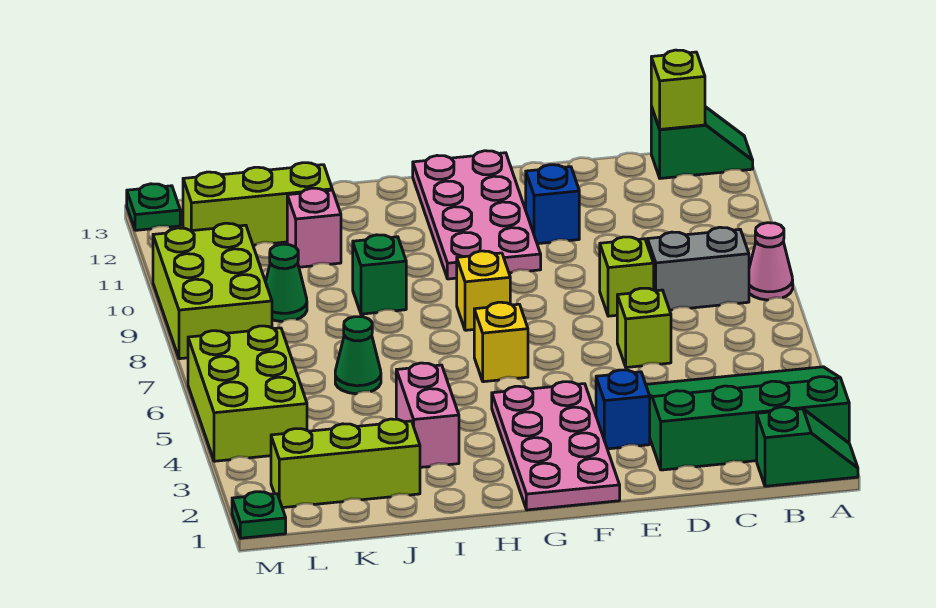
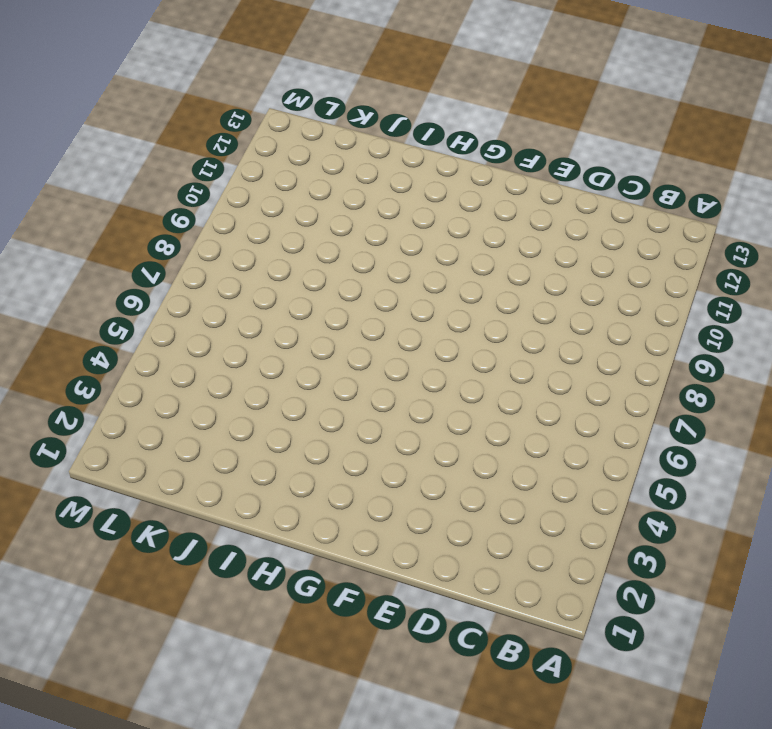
none -> green slope A1:B1 level 1 top B
none -> green slope A2:D4 level 1 top 2
none -> pink cone A8 level 1

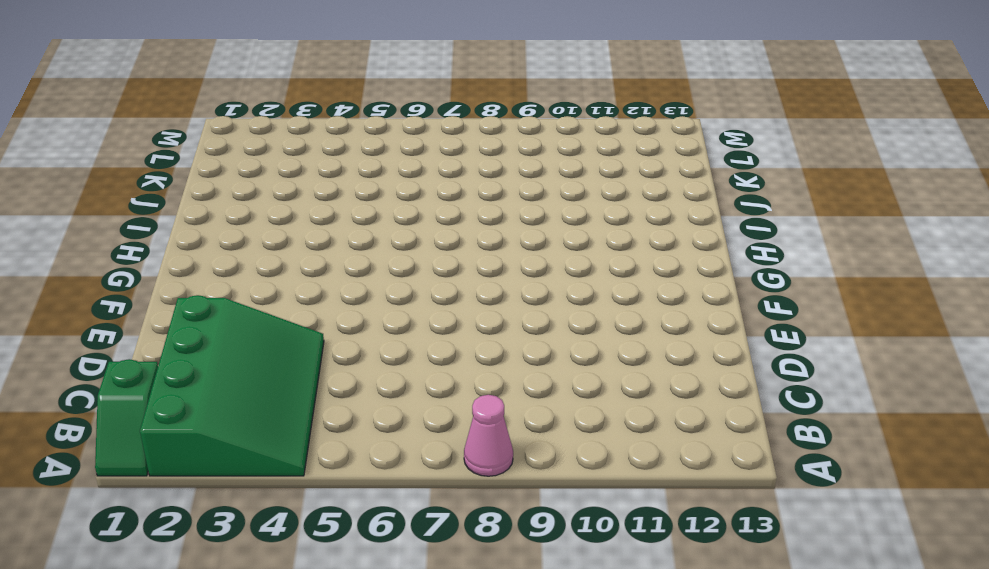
none -> green slope A13:B13 level 1 top B
none -> grey brick B8:C8 level 1
none -> lime brick D6 level 1

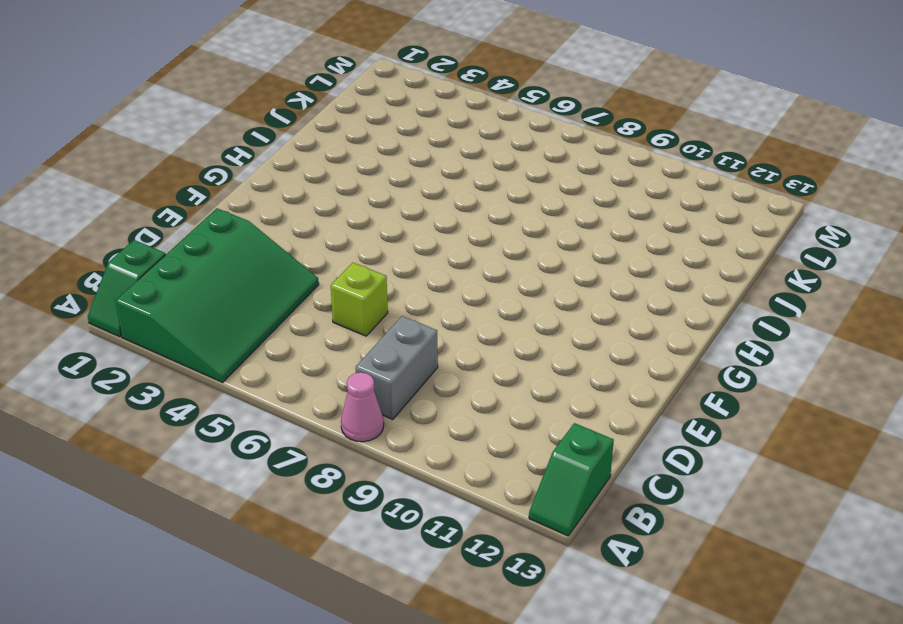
none -> lime brick D8 level 1
none -> blue brick E3 level 1
none -> blue brick E11 level 1

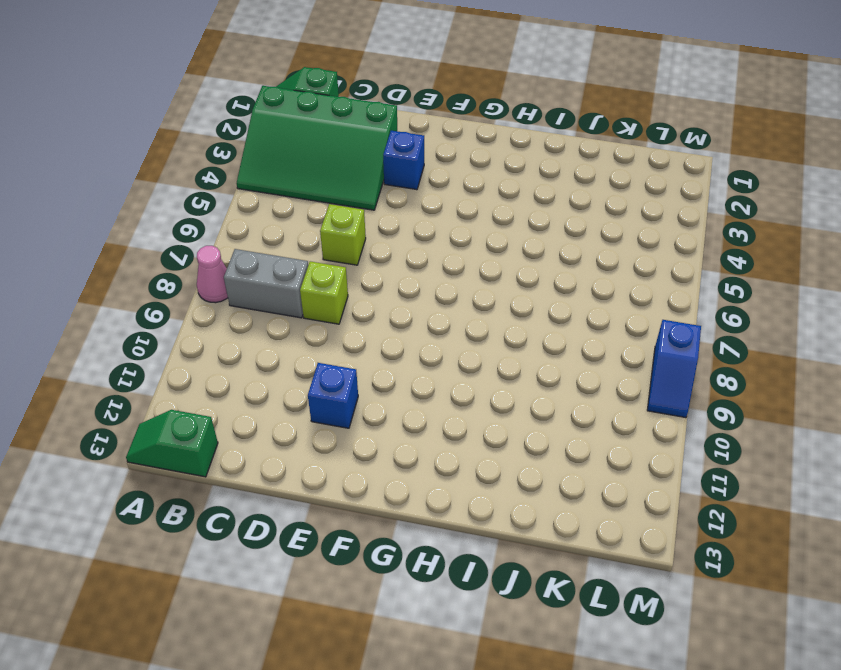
blue slope M8:M9 level 1 top 8 -> lime brick L8:M10 level 1
none -> pink plate F1:G4 level 1
none -> pink plate F10:G13 level 1
none -> yellow brick G6 level 1

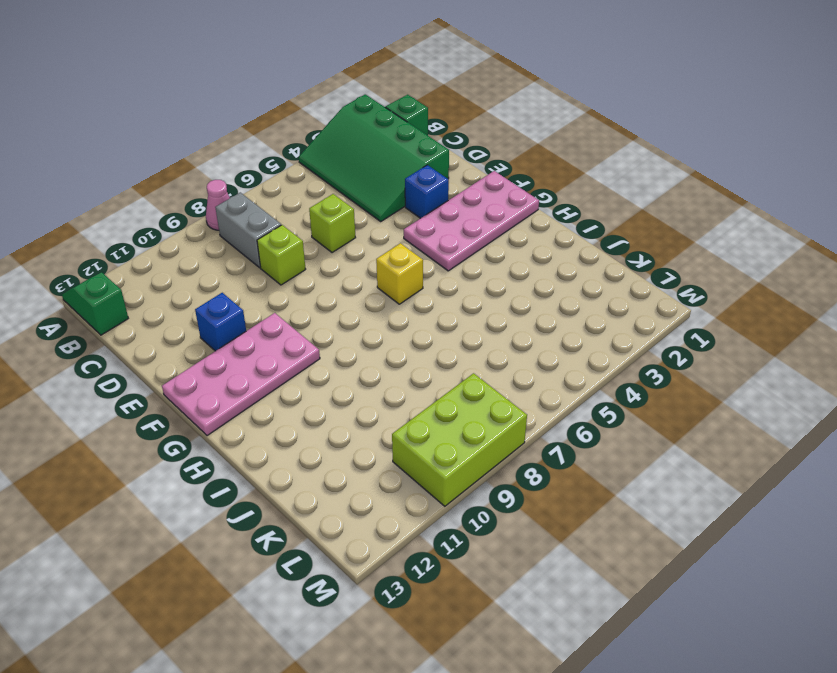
none -> yellow brick G8 level 1
none -> pink brick I3:I4 level 1
none -> green brick I9 level 1

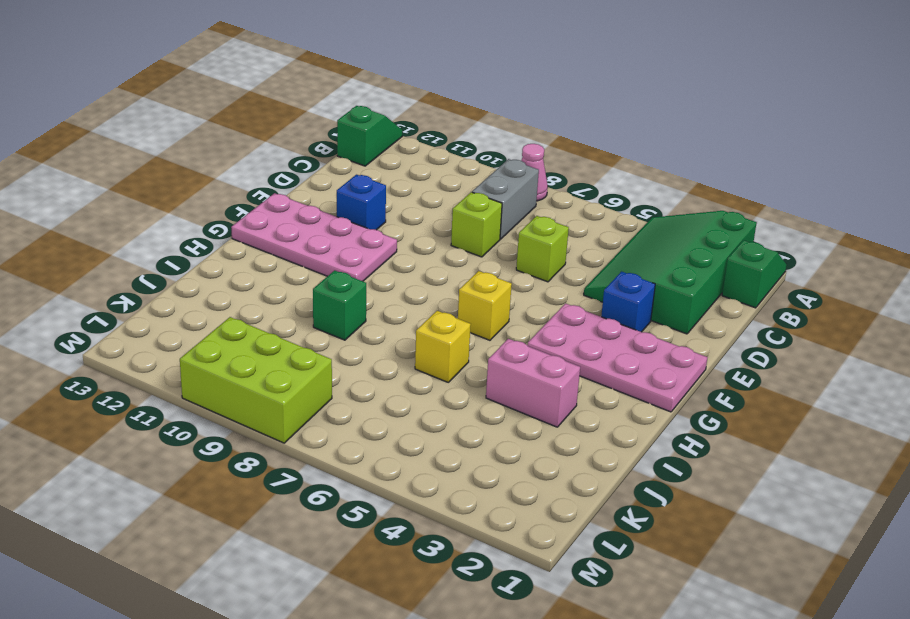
yellow brick I6 level 1 -> yellow brick G8 level 1
none -> lime brick J2:L2 level 1
none -> green cone J6 level 1
none -> pink brick J11 level 1

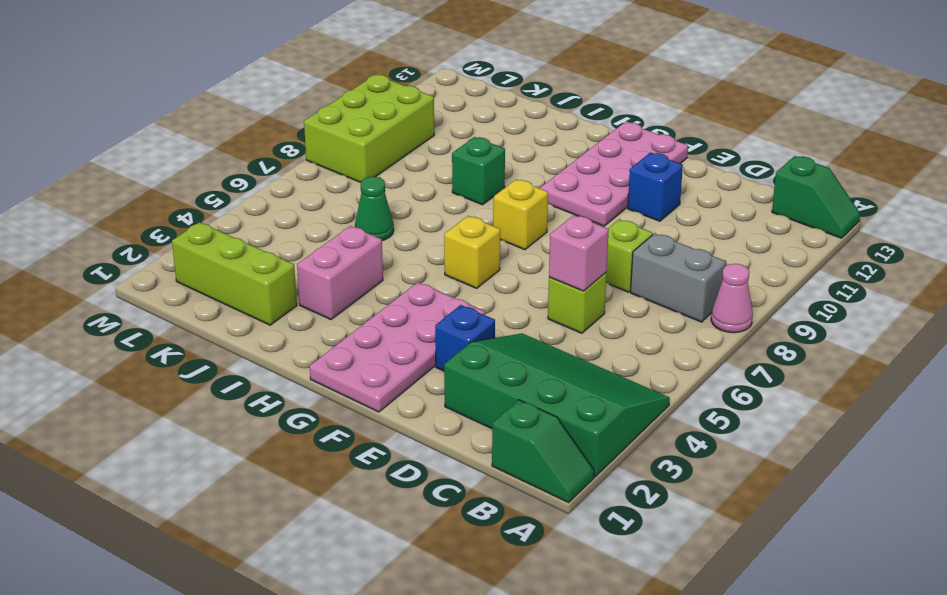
pink brick D6 level 2 -> pink brick J11 level 1
none -> lime brick J12:L12 level 1
none -> green cone K9 level 1
none -> lime brick L4:M6 level 1

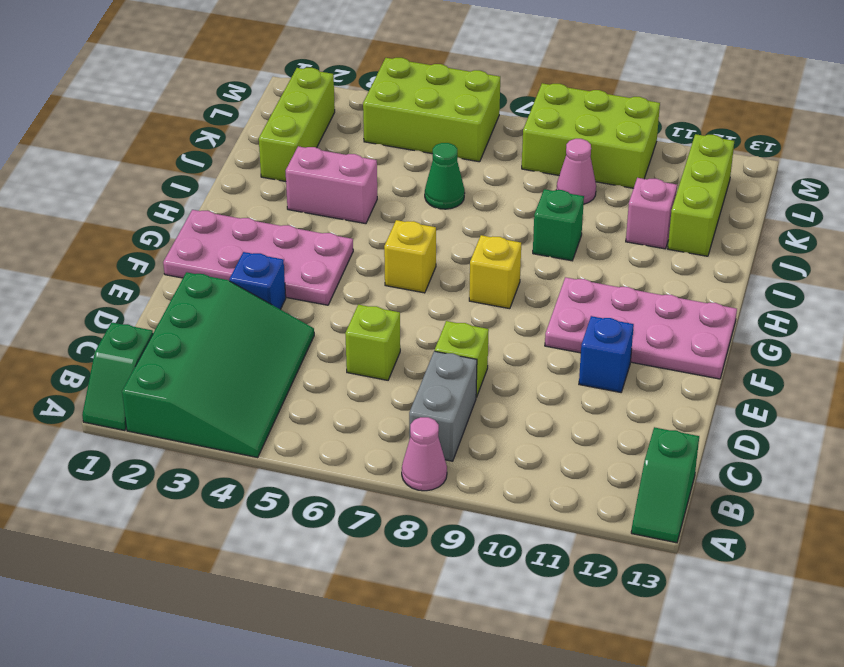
pink cone K9 level 1 -> green cone K9 level 1
none -> green plate M1 level 1
none -> green plate M13 level 1
none -> lime brick B13 level 2

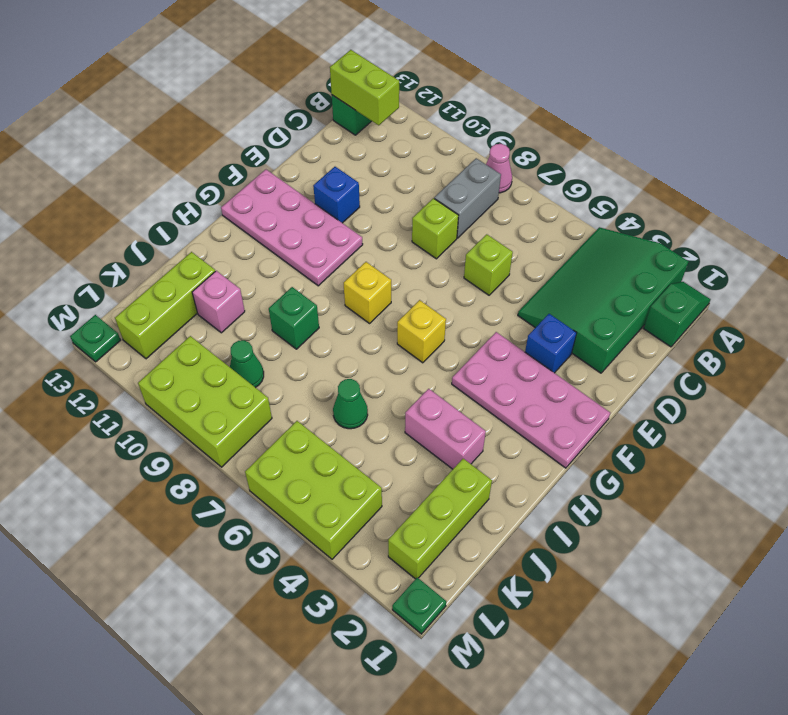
lime brick B12:B13 level 2 -> lime brick B13 level 2

